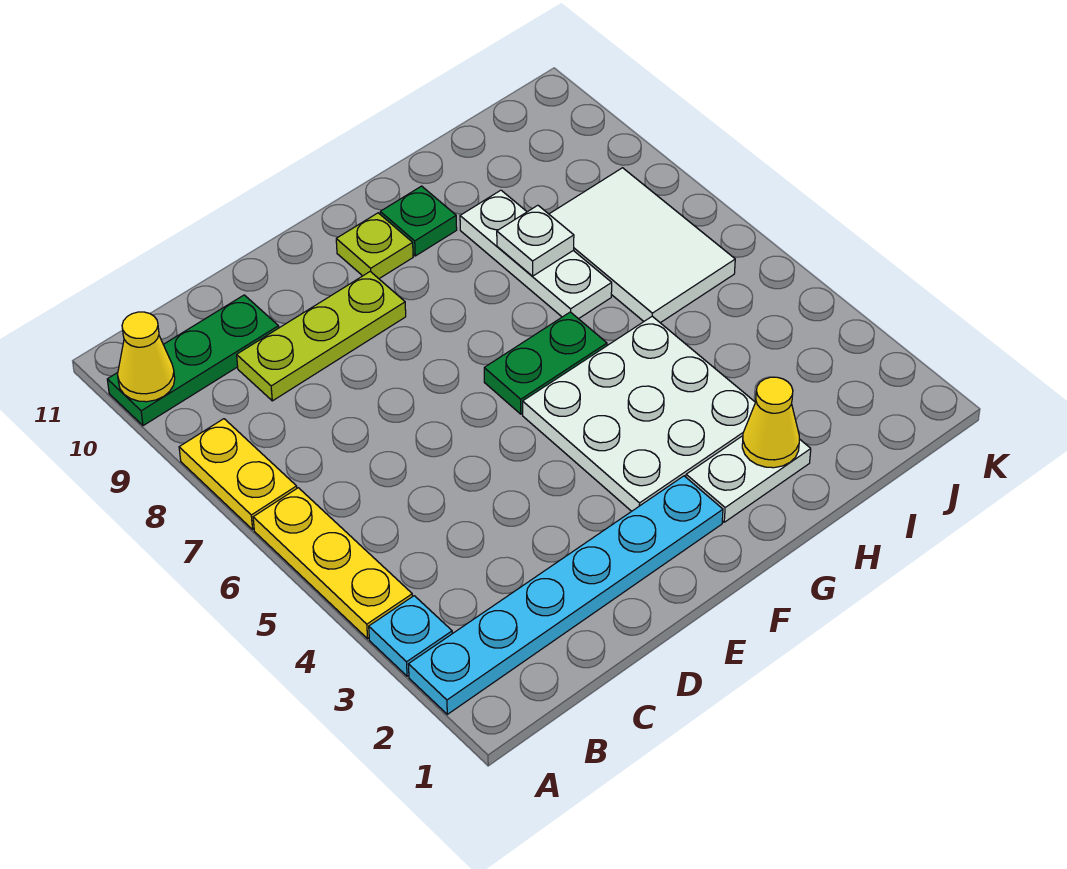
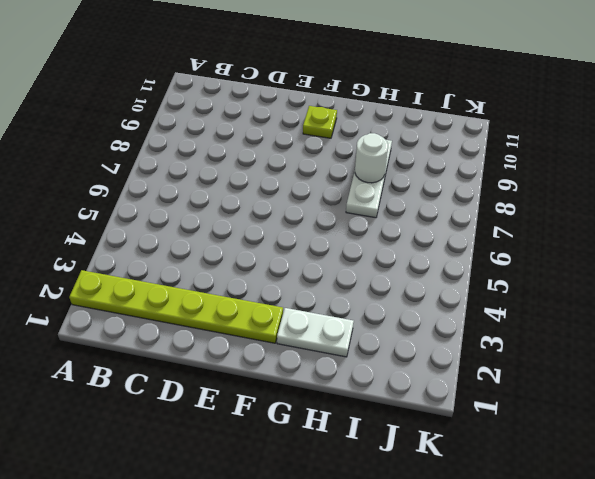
lime plate A2:F2 level 1 -> cyan plate A2:F2 level 1
white round brick H8 level 2 -> white plate H8 level 2
none -> cyan plate A3 level 1
none -> yellow plate A4:A6 level 1
none -> yellow plate A7:A8 level 1

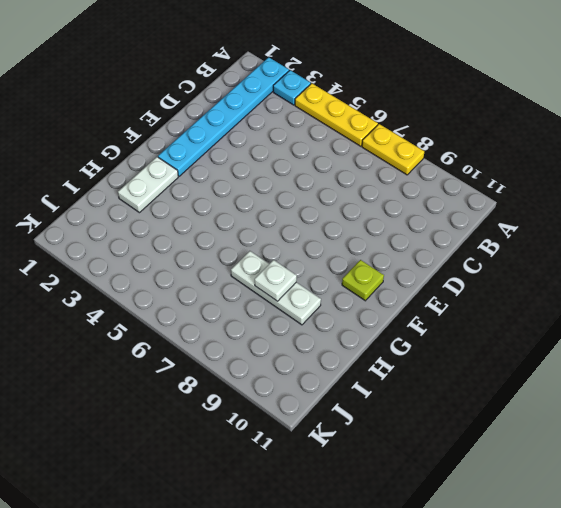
none -> green plate A10:C10 level 1
none -> lime plate C9:E9 level 1
none -> white plate F3:H5 level 1

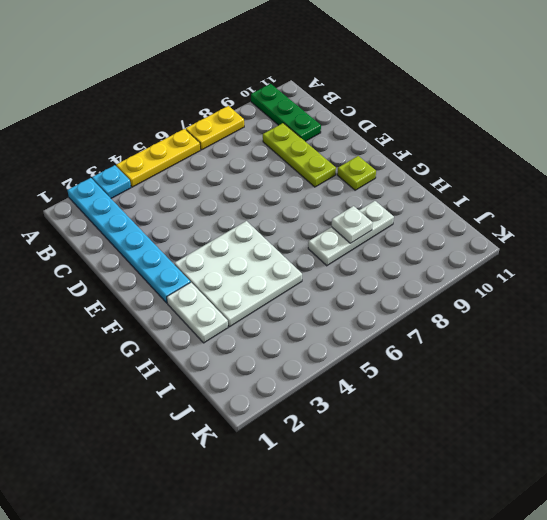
none -> green plate F6:G6 level 1
none -> green plate G10 level 1
none -> white tile I6:J8 level 1

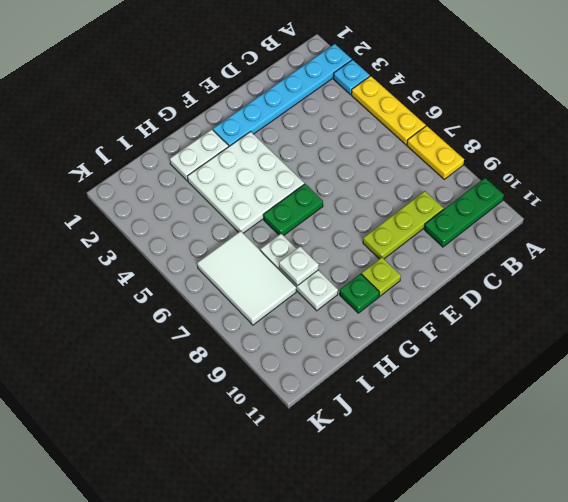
none -> yellow cone A10 level 2
none -> yellow cone H2 level 2

